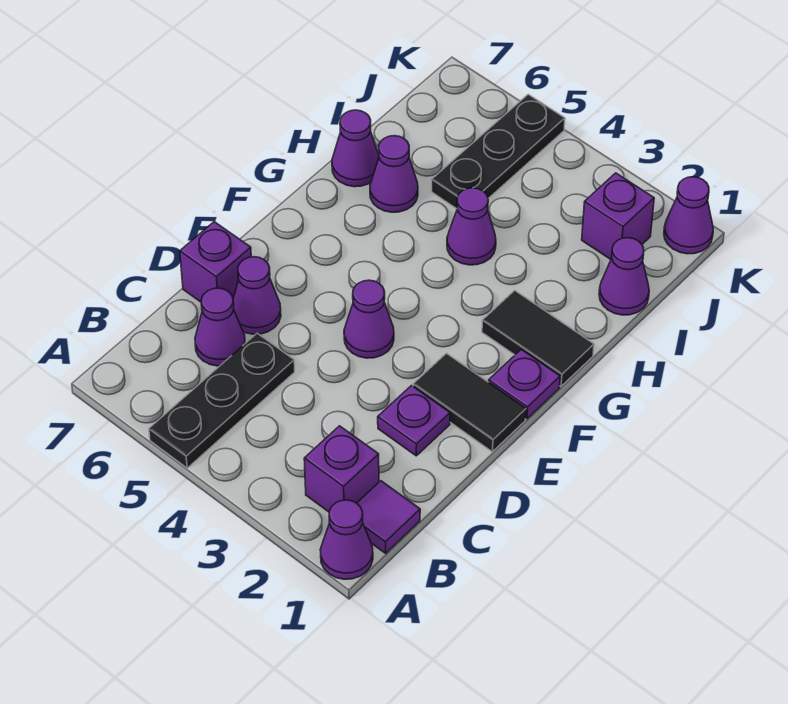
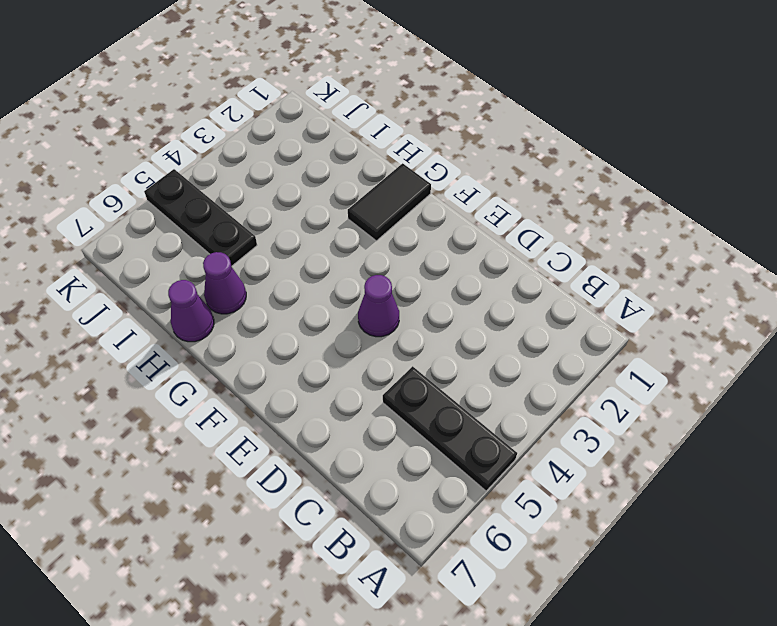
none -> purple cone A1 level 1
none -> purple tile B1 level 1
none -> purple brick B2 level 1

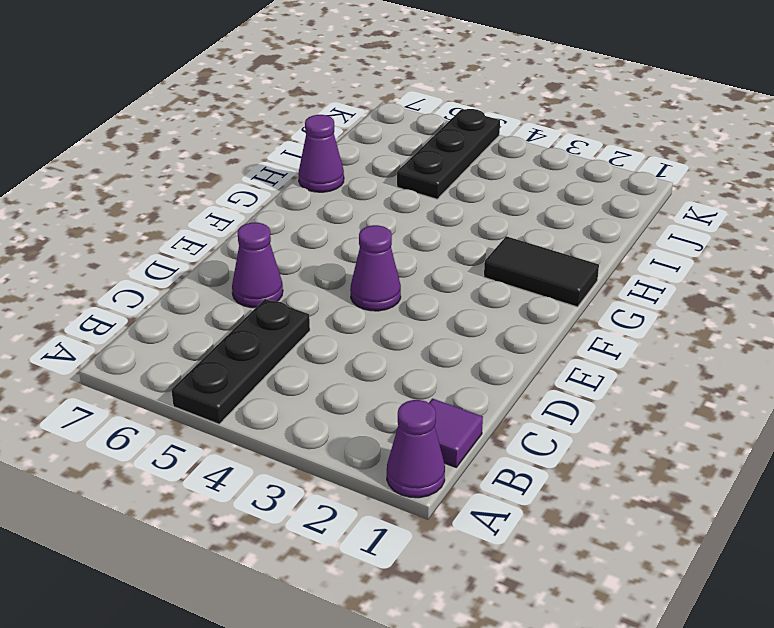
none -> purple brick B2 level 1
none -> purple cone C6 level 1
none -> purple plate D2 level 1

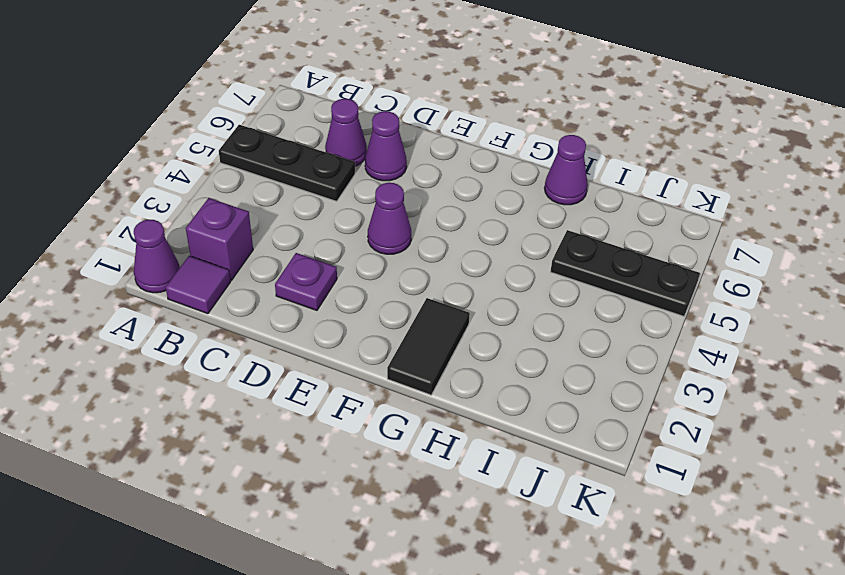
none -> purple brick D7 level 1
none -> black tile E1:E2 level 1
none -> purple plate F1 level 1

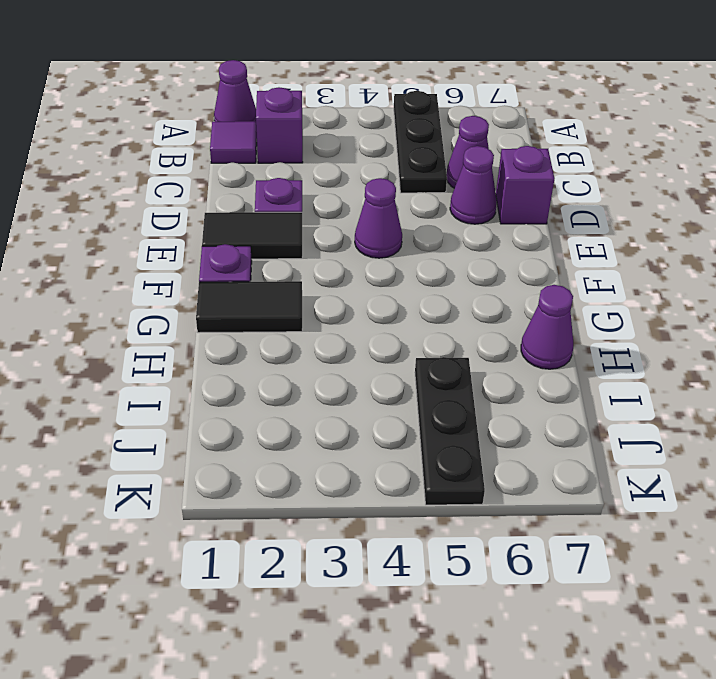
none -> purple cone H4 level 1
none -> purple cone H6 level 1
none -> purple cone I1 level 1

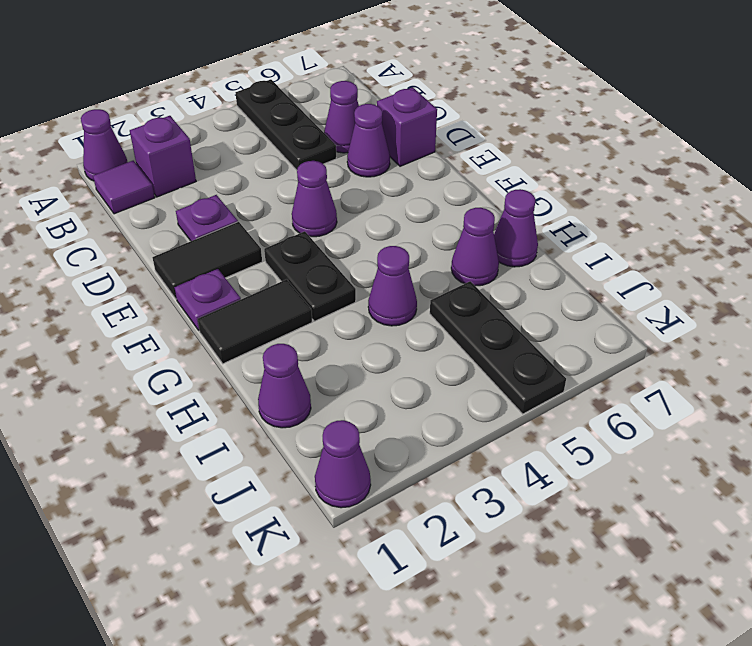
black plate F3:G3 level 1 -> none
none -> purple brick J2 level 1

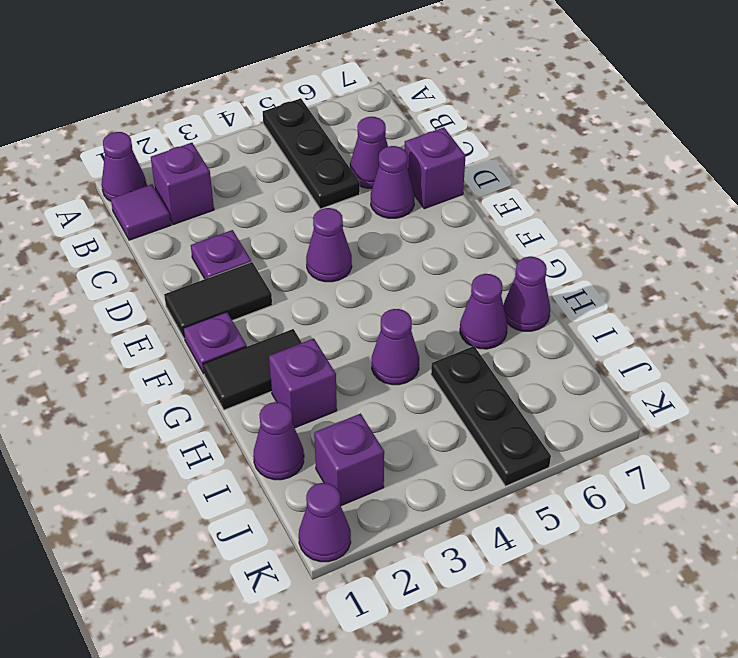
purple brick H2 level 1 -> none

